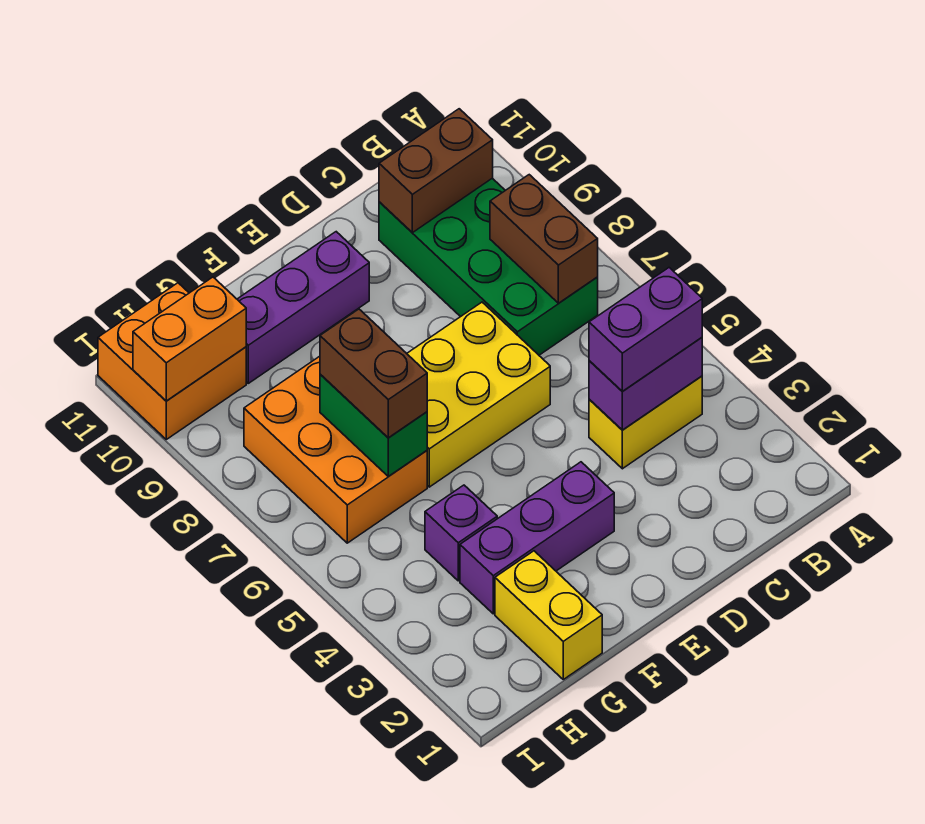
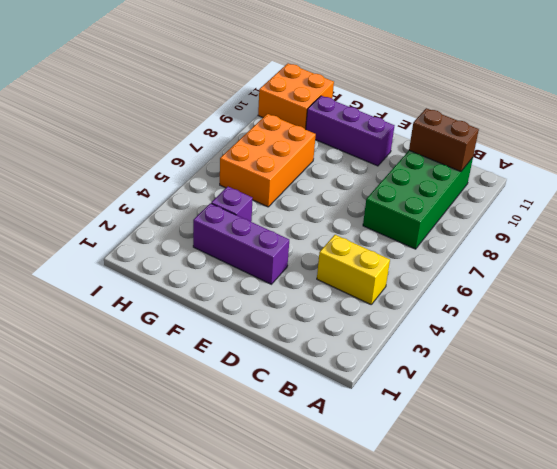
none -> yellow brick D6:F7 level 1
none -> yellow brick G1:G2 level 1
none -> purple brick B4:C4 level 2

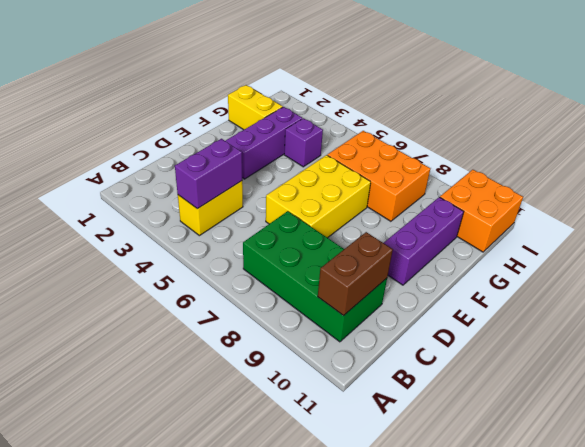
none -> brown brick B7:B8 level 2
none -> green brick G6:G7 level 2
none -> orange brick H10:I10 level 2

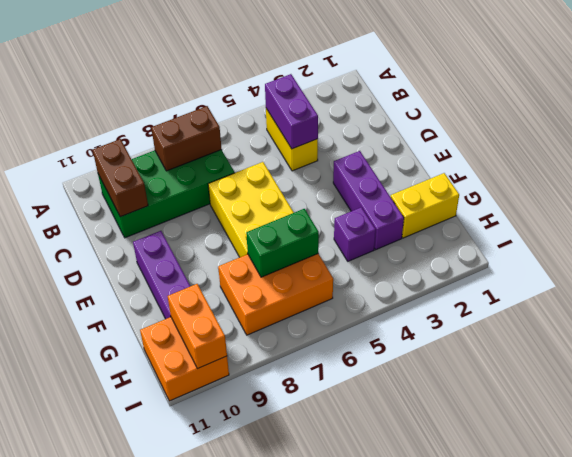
none -> purple brick B4:C4 level 3
none -> brown brick G6:G7 level 3

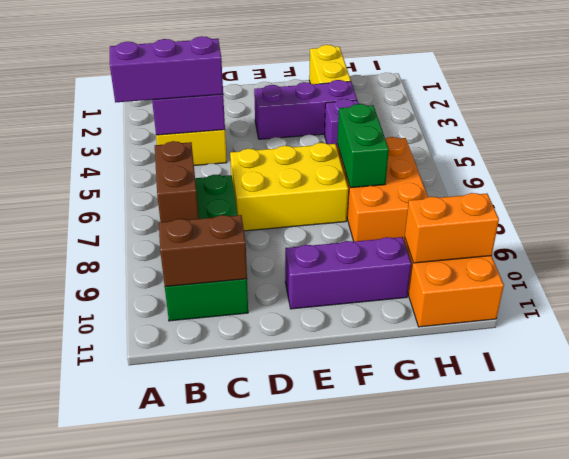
purple brick A4:C4 level 3 -> purple brick B4:C4 level 3
none -> brown brick G6:G7 level 3

